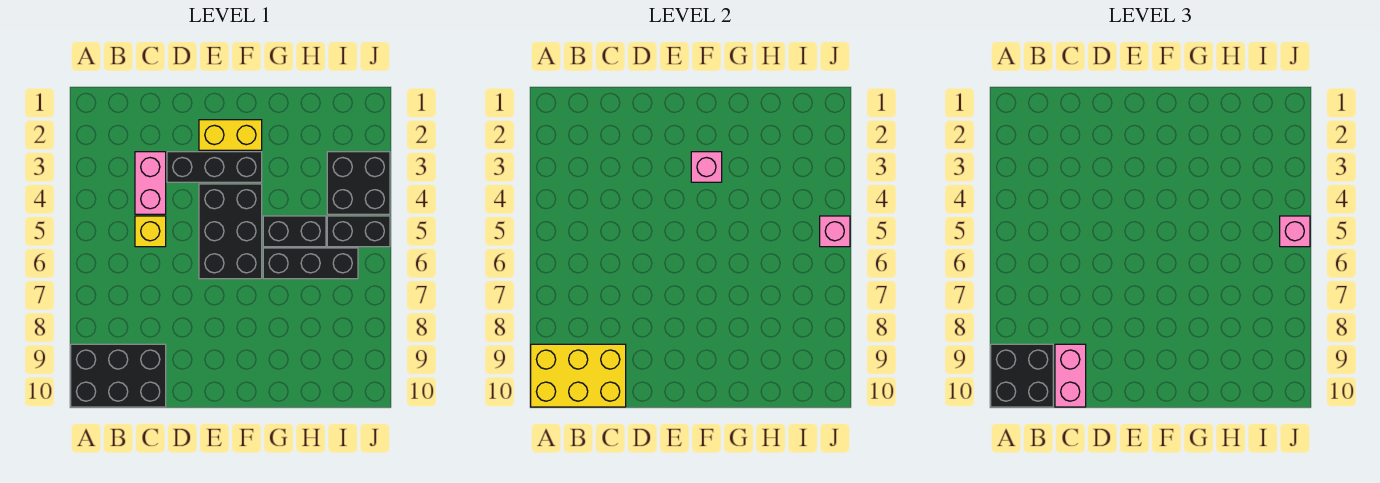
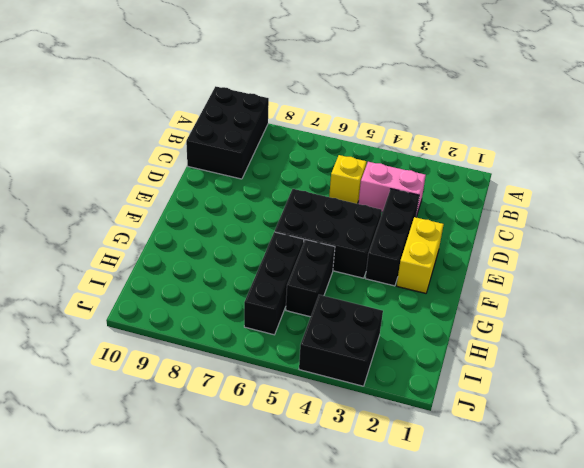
none -> black brick I5:J5 level 1
none -> yellow brick A9:C10 level 2
none -> pink brick F3 level 2

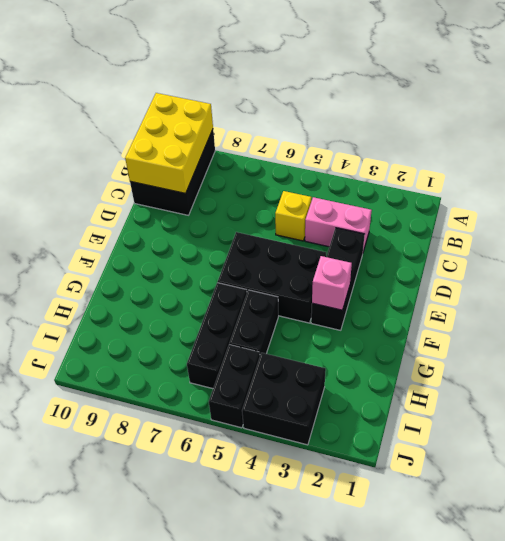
none -> yellow brick E2:F2 level 1
none -> pink brick J5 level 2
none -> black brick A9:B10 level 3

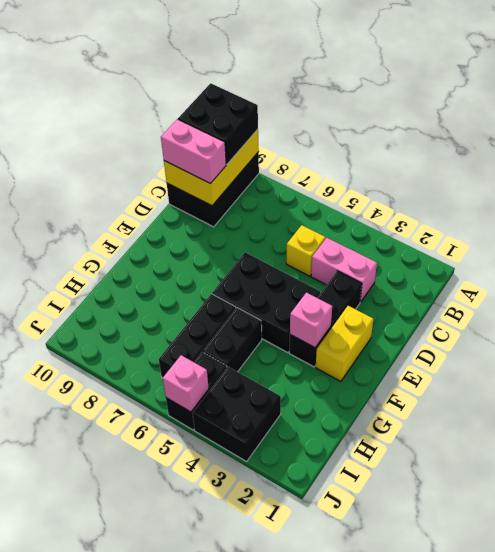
none -> pink brick J5 level 3

